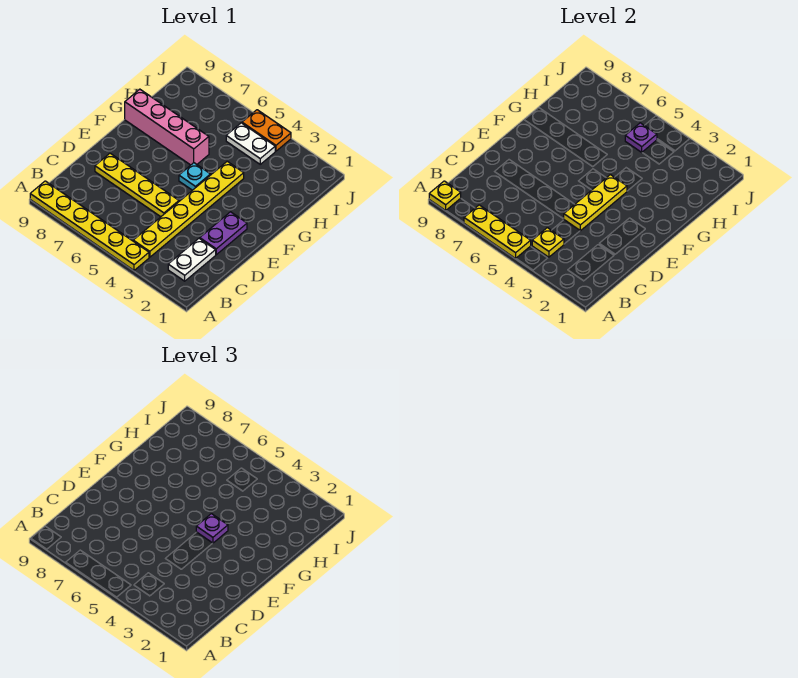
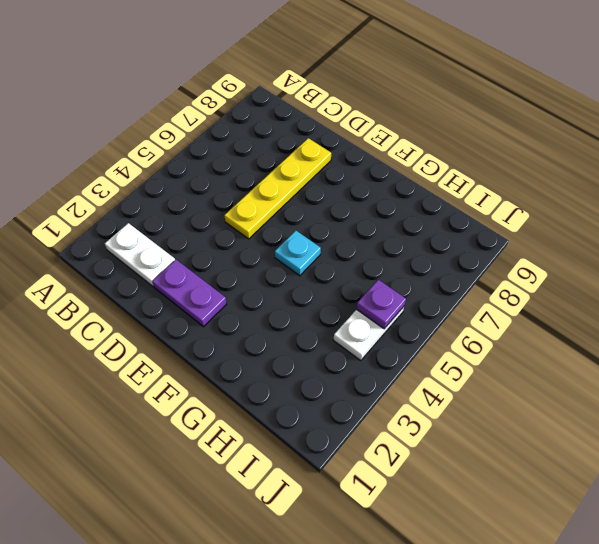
none -> yellow plate A4:A9 level 1
none -> yellow plate B4:G4 level 1
none -> pink brick G6:G9 level 1

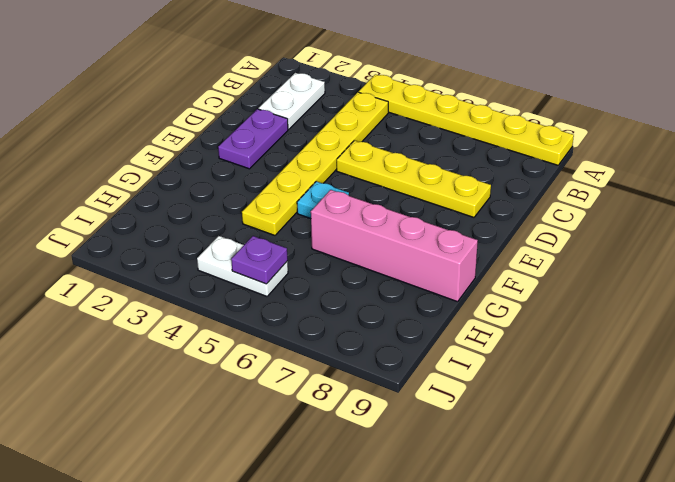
none -> orange plate J4:J5 level 1
none -> yellow plate A5:A7 level 2
none -> yellow plate A9 level 2

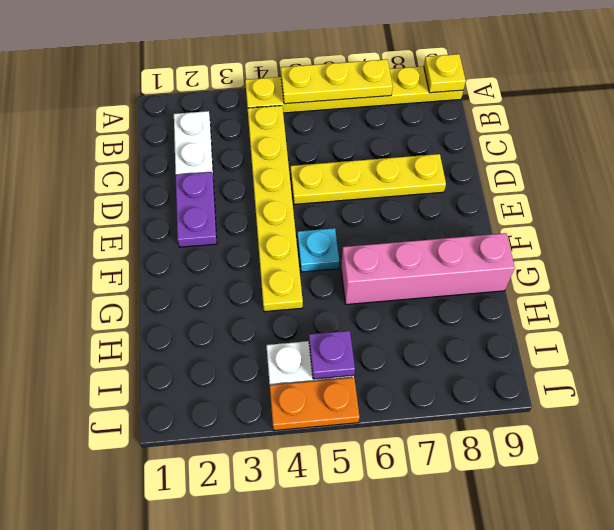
none -> yellow plate B4 level 2
none -> yellow plate D4:F4 level 2
none -> purple plate F4 level 3

